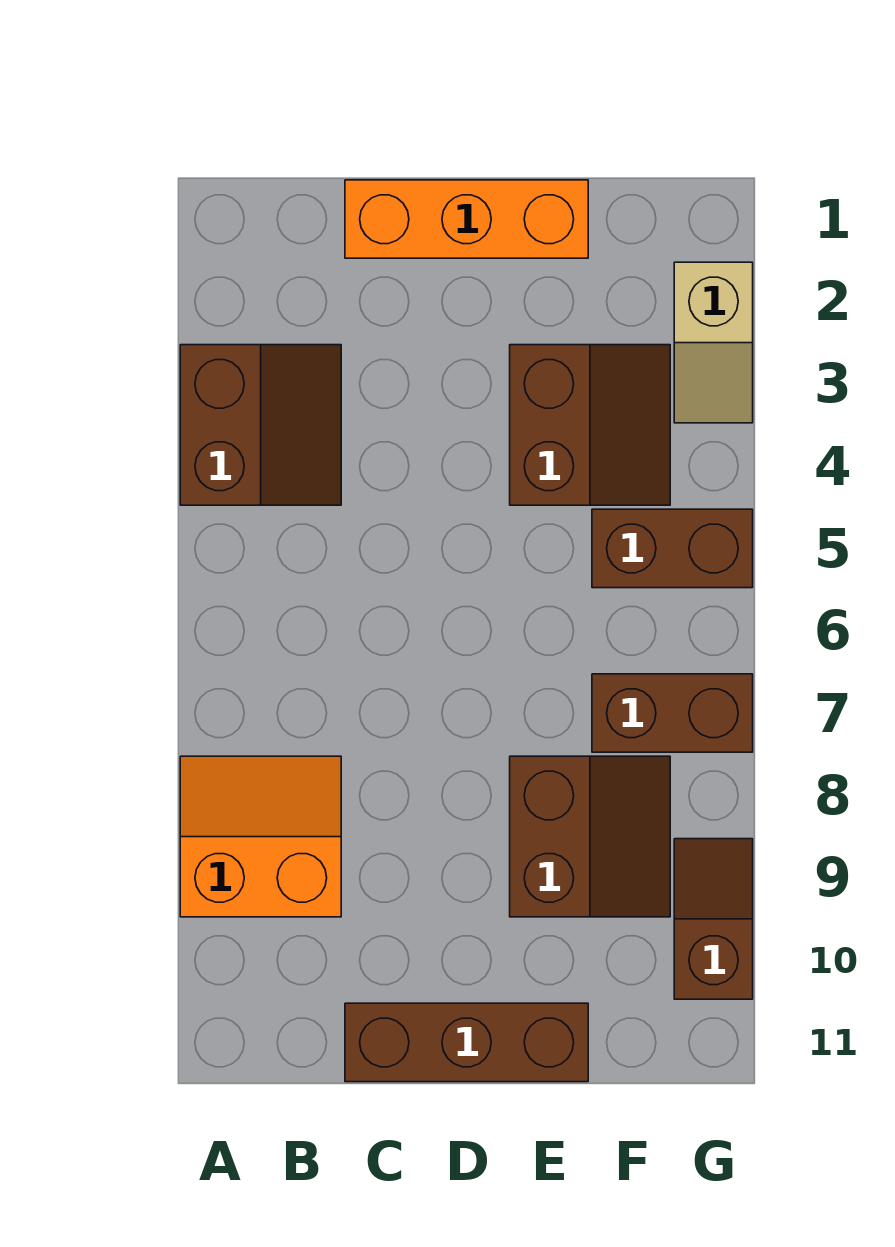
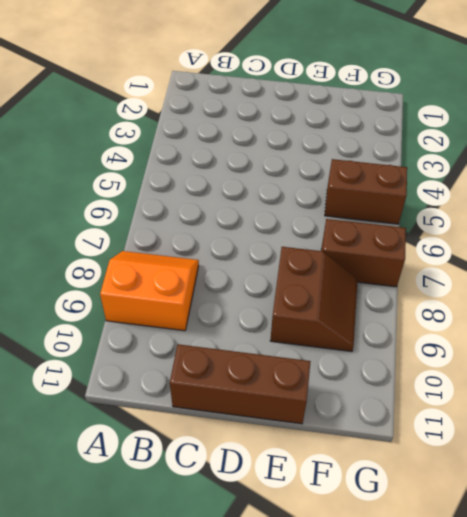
none -> brown slope A3:B4 level 1 top A
none -> orange brick C1:E1 level 1

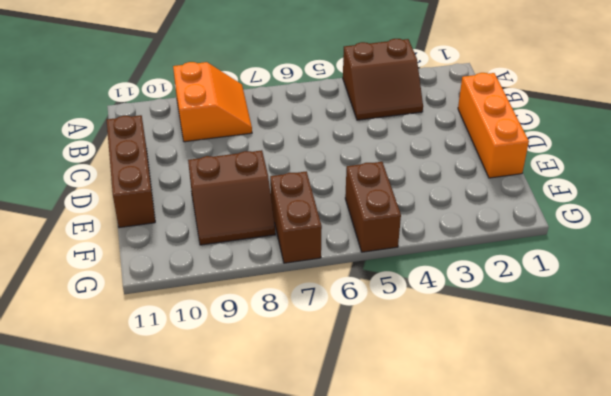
none -> brown slope E3:F4 level 1 top E
none -> tan slope G2:G3 level 1 top 2

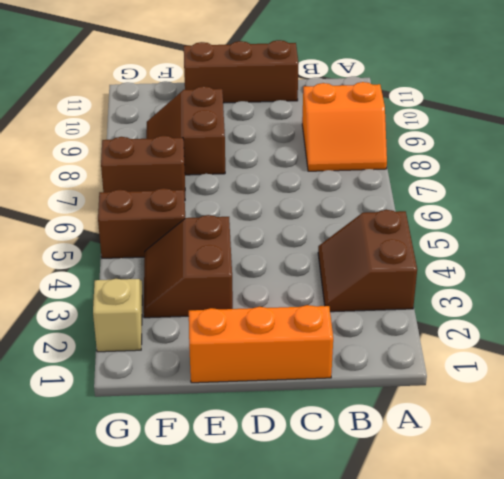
none -> brown slope G9:G10 level 1 top 10

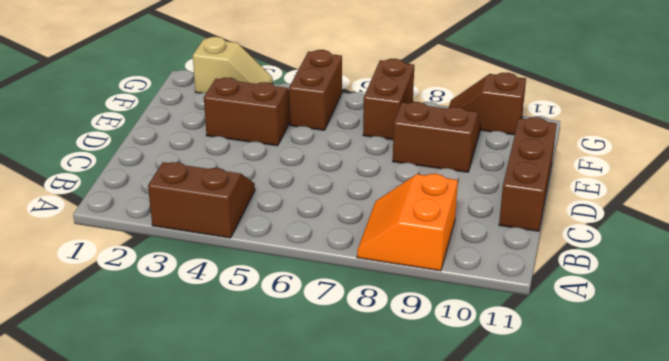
none -> orange brick C1:E1 level 1

